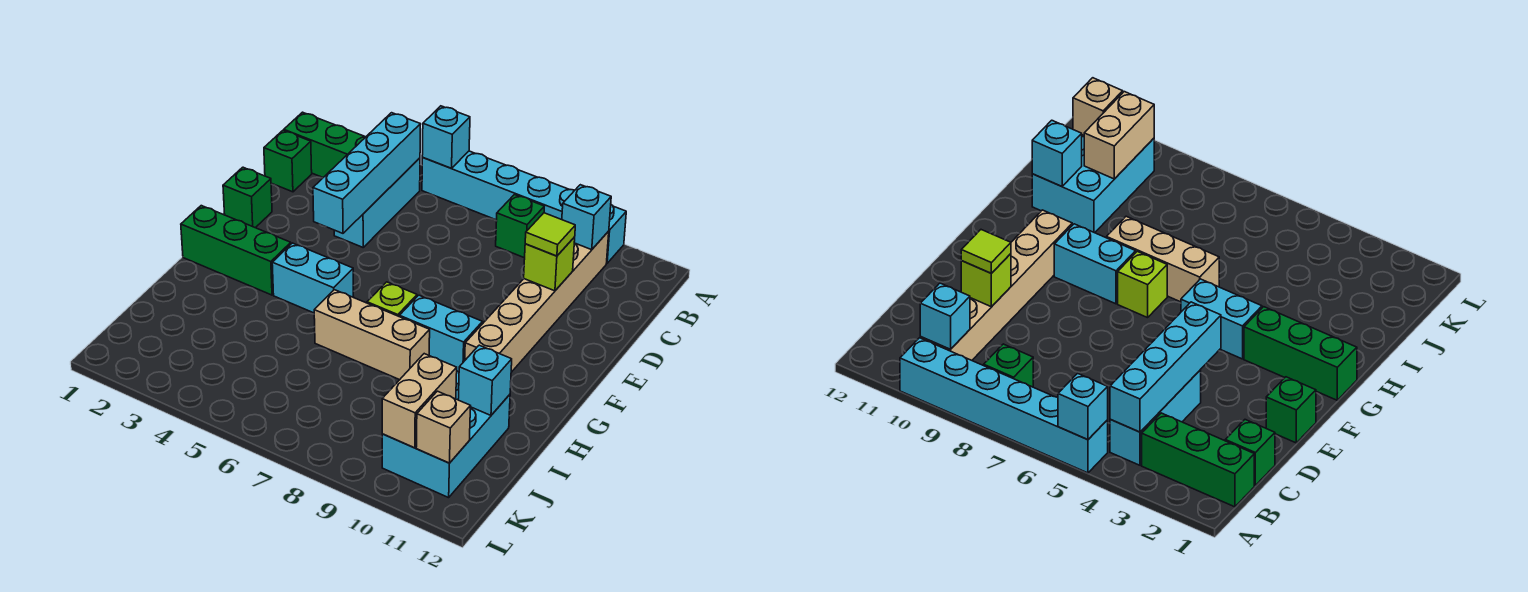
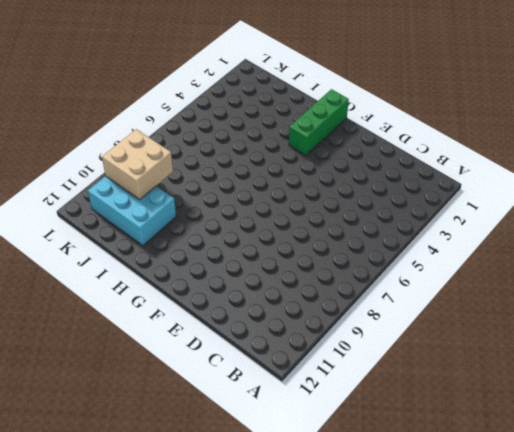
tan brick J9:K10 level 2 -> tan brick J10:K10 level 2
none -> cyan brick A5:A10 level 1
none -> green brick B1:B3 level 1
none -> cyan brick B4:D4 level 1

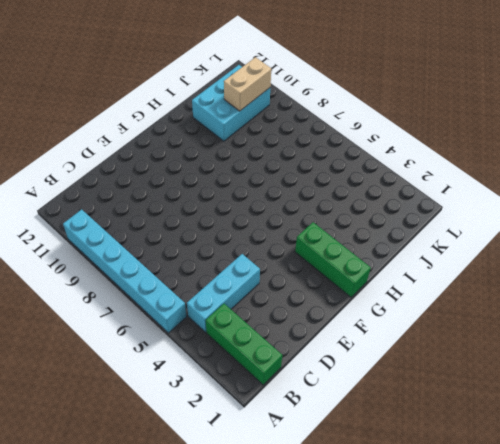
none -> green brick B8 level 1
none -> tan brick B10:G10 level 1
none -> green brick C1 level 1

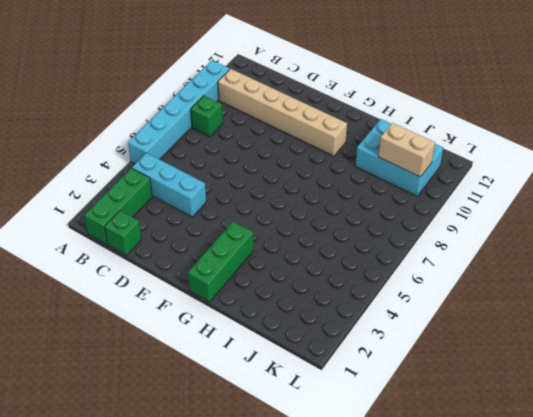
none -> green brick E1 level 1
none -> cyan brick G4:G5 level 1
none -> lime brick G7 level 1

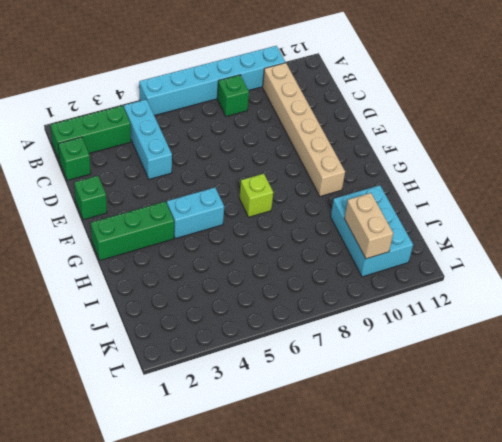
none -> cyan brick G8:G9 level 1
none -> tan brick H6:H8 level 1
none -> cyan brick A5 level 2

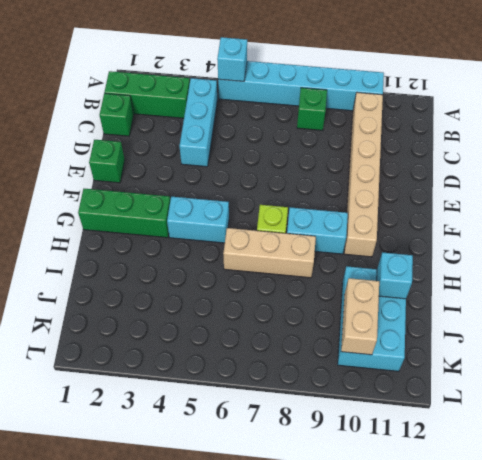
none -> cyan brick B4:E4 level 2
none -> cyan brick B10 level 2
none -> lime brick D10 level 2

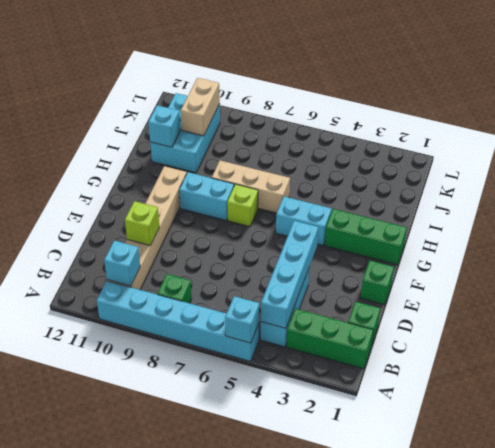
none -> tan brick K11 level 2
none -> lime tile D10 level 3

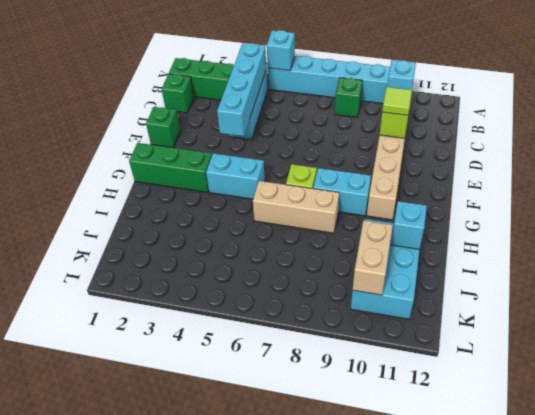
none -> tan brick K11 level 2

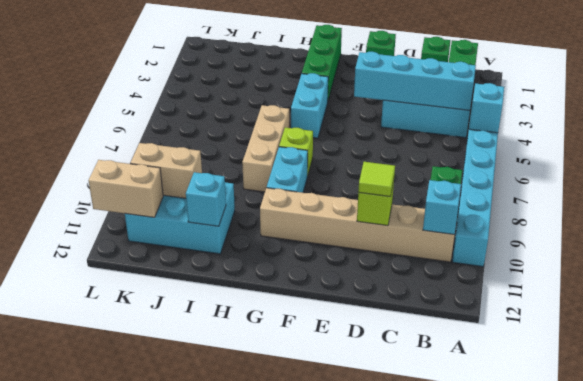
tan brick K11:L11 level 2 -> tan brick K11 level 2

